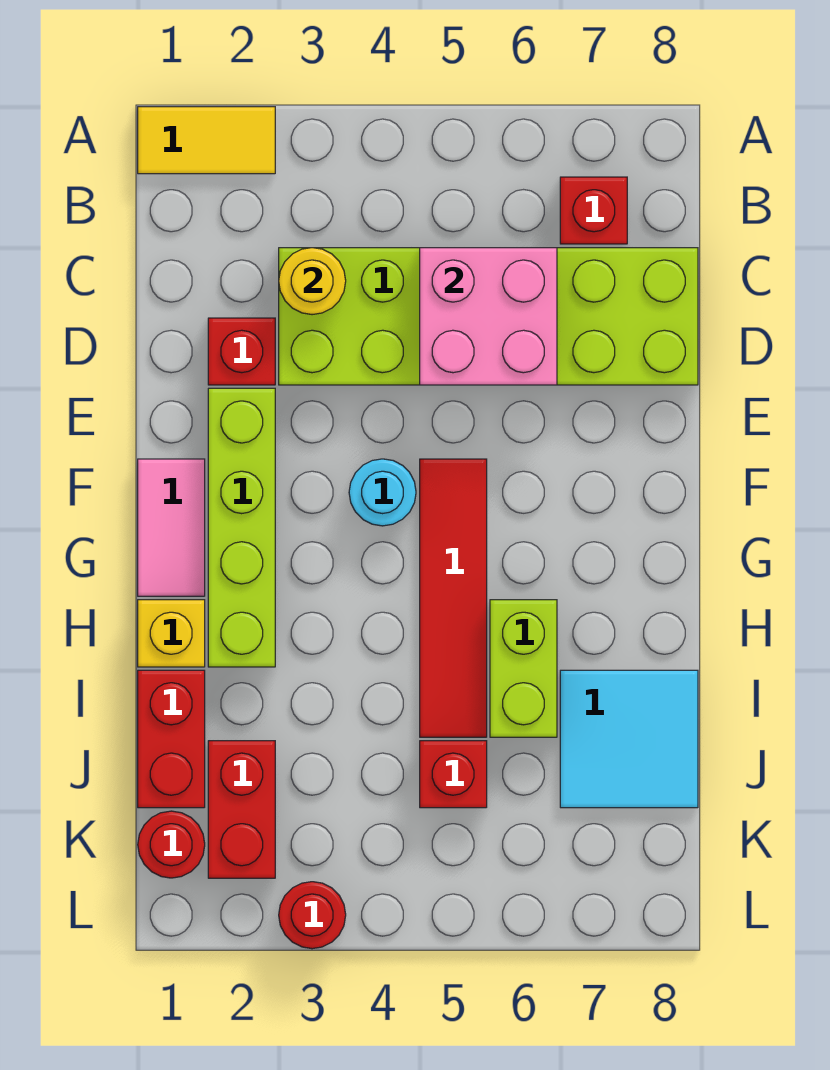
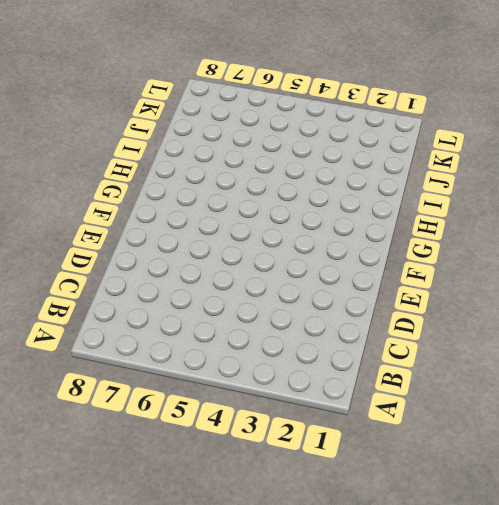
none -> yellow tile A1:A2 level 1
none -> red brick B7 level 1
none -> lime brick C3:D8 level 1

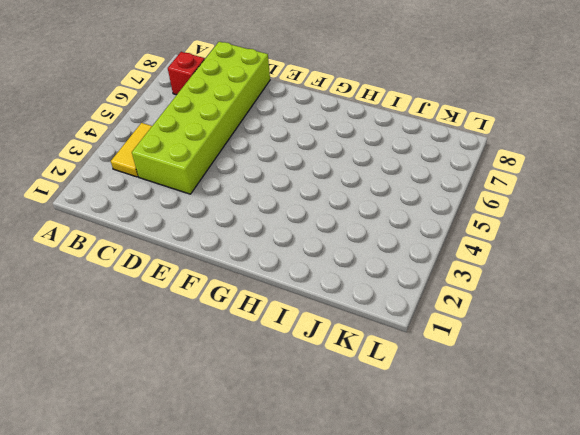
yellow tile B3:B4 level 1 -> yellow tile A1:A2 level 1
none -> red brick D2 level 1
none -> lime brick E2:H2 level 1
none -> pink tile F1:G1 level 1

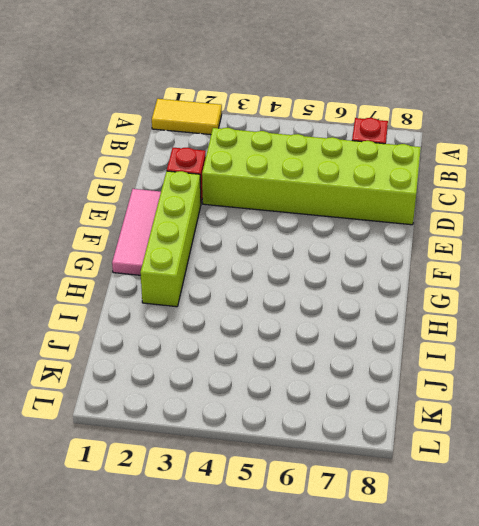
pink tile E1:G1 level 1 -> pink tile F1:G1 level 1
none -> cyan round brick F4 level 1
none -> red tile F5:I5 level 1
none -> yellow brick H1 level 1

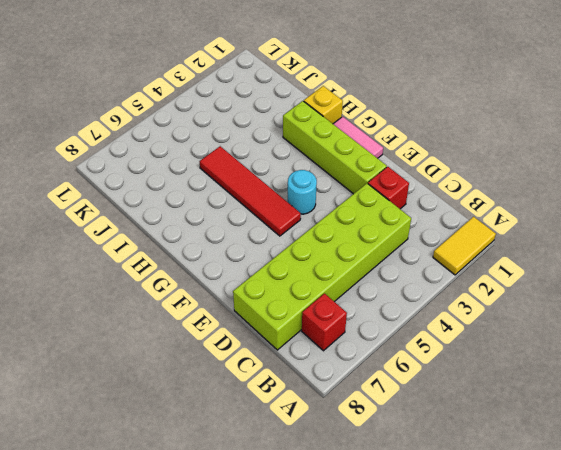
none -> lime brick H6:I6 level 1
none -> red brick I1:J1 level 1
none -> cyan tile I7:J8 level 1

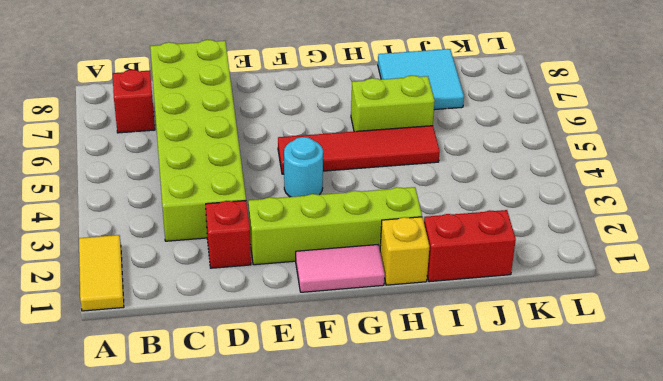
none -> red brick J2:K2 level 1
none -> red brick J5 level 1
none -> red round brick K1 level 1

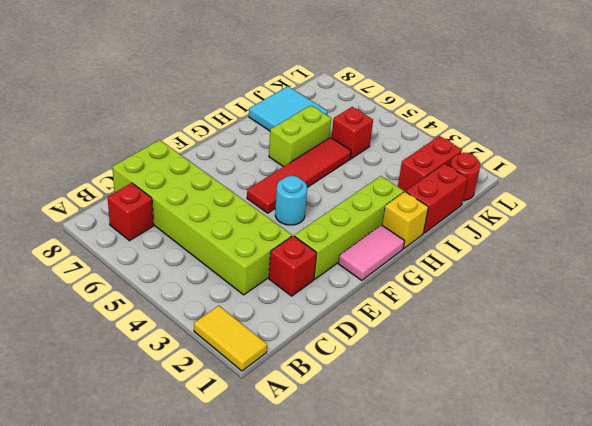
none -> red round brick L3 level 1
none -> yellow round brick C3 level 2
none -> pink brick C5:D6 level 2

